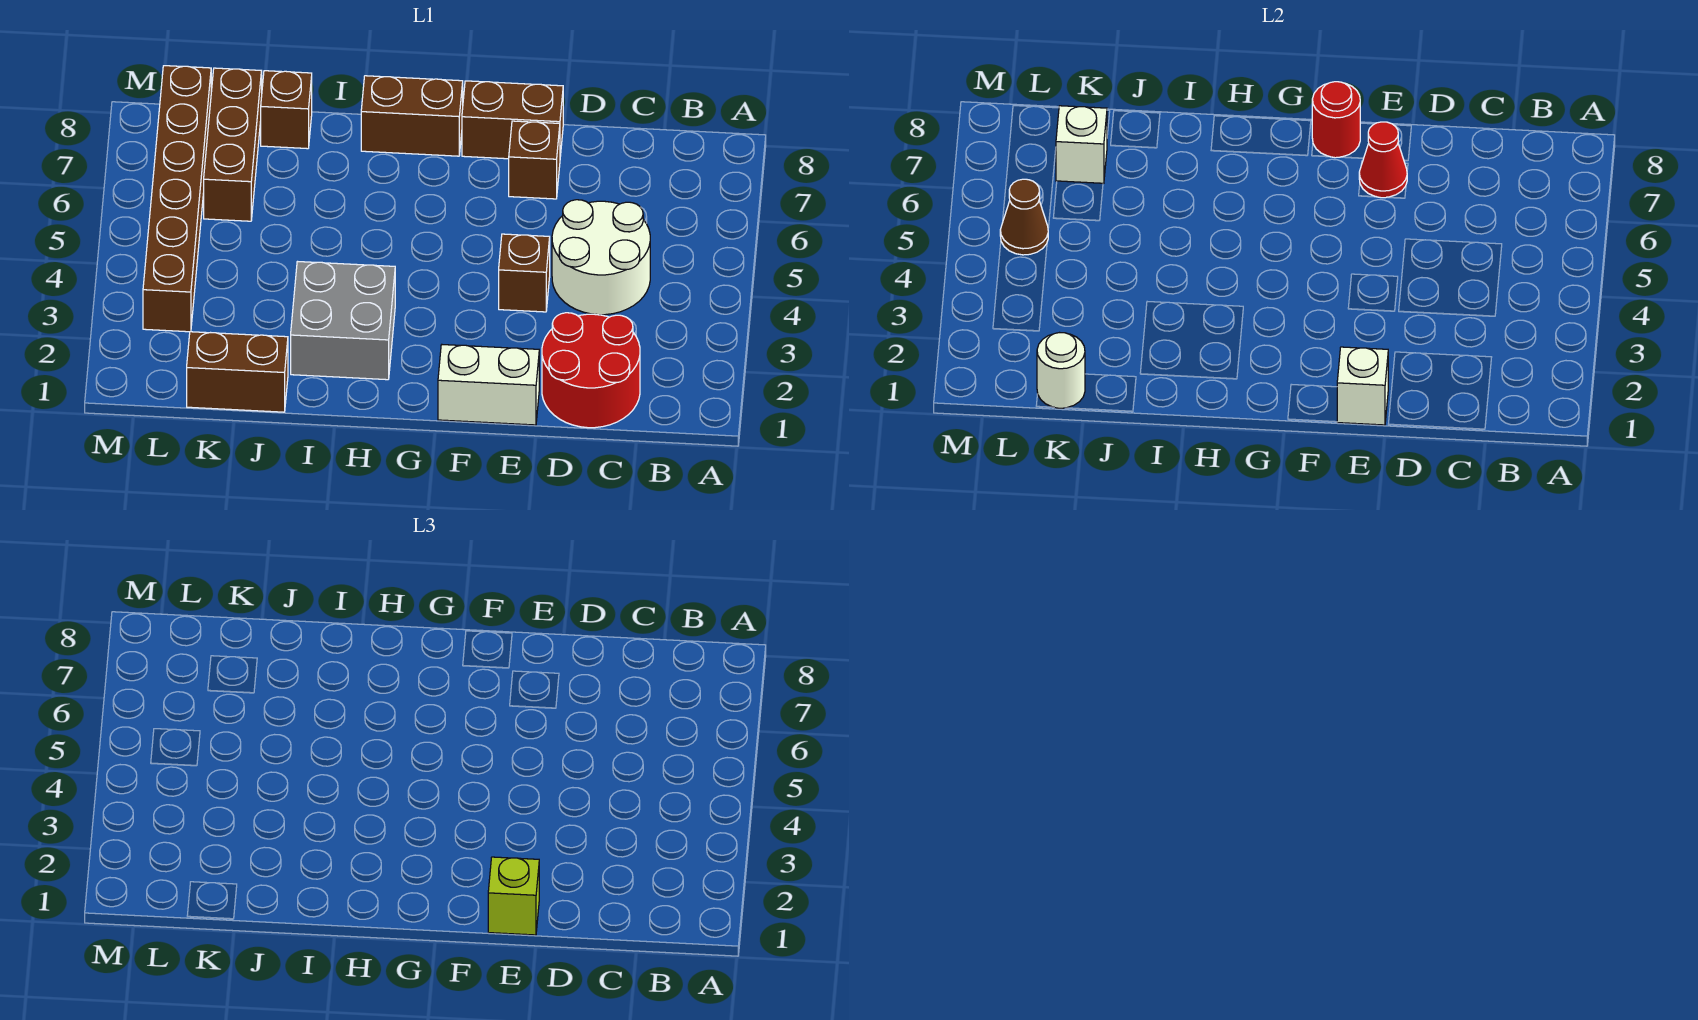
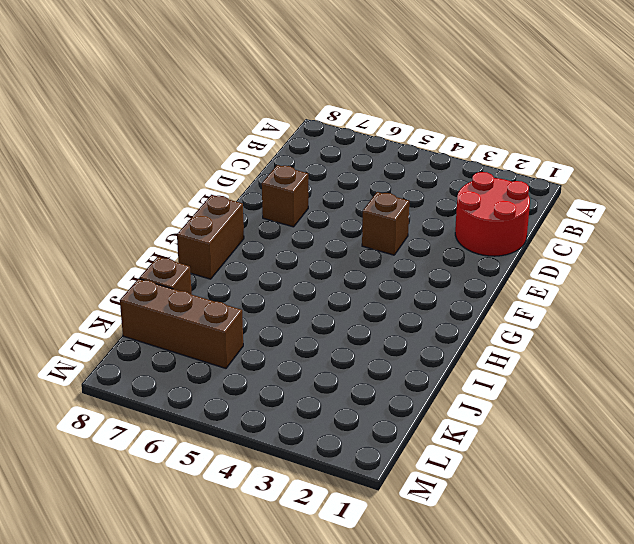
none -> white round brick C4:D5 level 1
none -> white brick E1:F1 level 1
none -> brown brick E8:F8 level 1

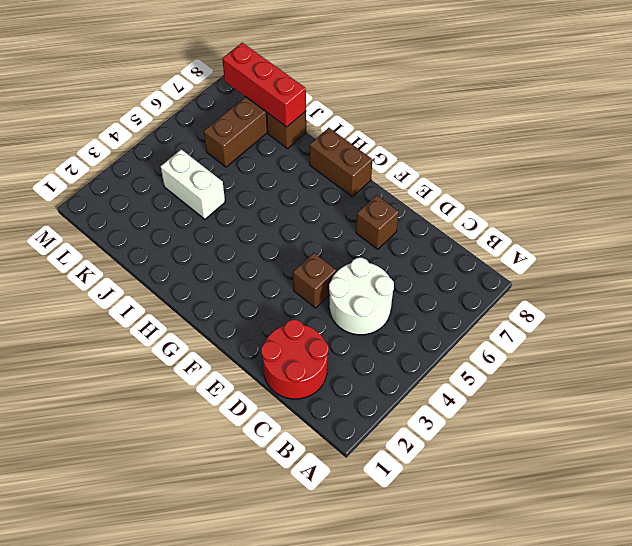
white brick J4:K4 level 1 -> white brick E1:F1 level 1
red brick J8:L8 level 2 -> none
none -> brown brick E8:F8 level 1
none -> grey brick H2:I3 level 1
none -> brown brick J1:K1 level 1

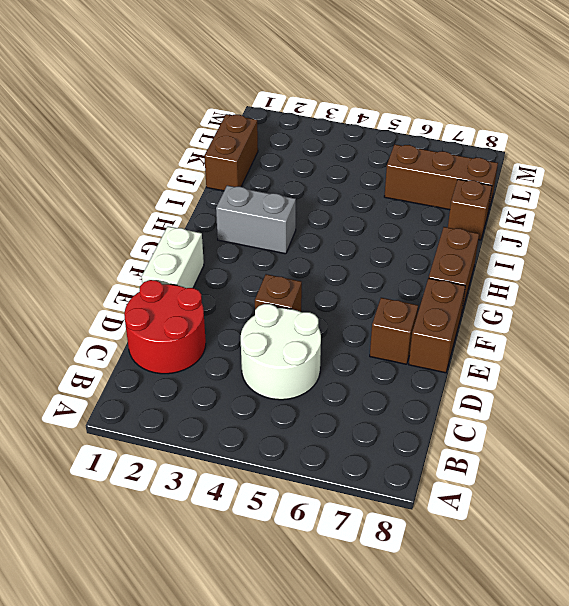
grey brick H2:H3 level 1 -> grey brick H2:I3 level 1
none -> brown brick L3:L8 level 1
none -> white brick E1 level 2
none -> red cone E7 level 2

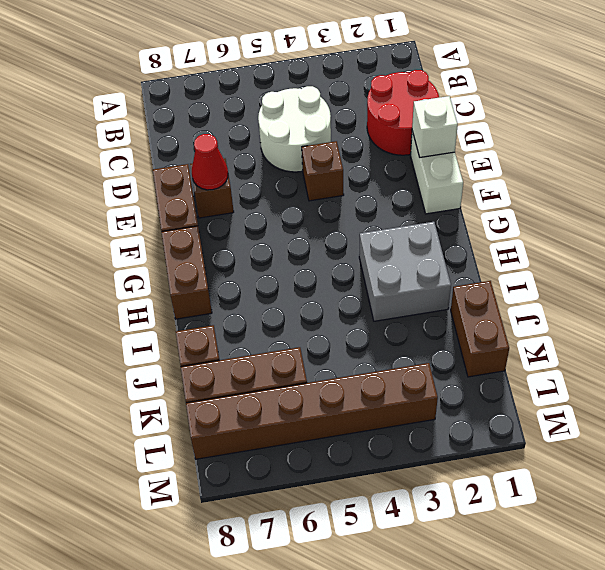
none -> red round brick F8 level 2
none -> white round brick K1 level 2
none -> white brick K7 level 2

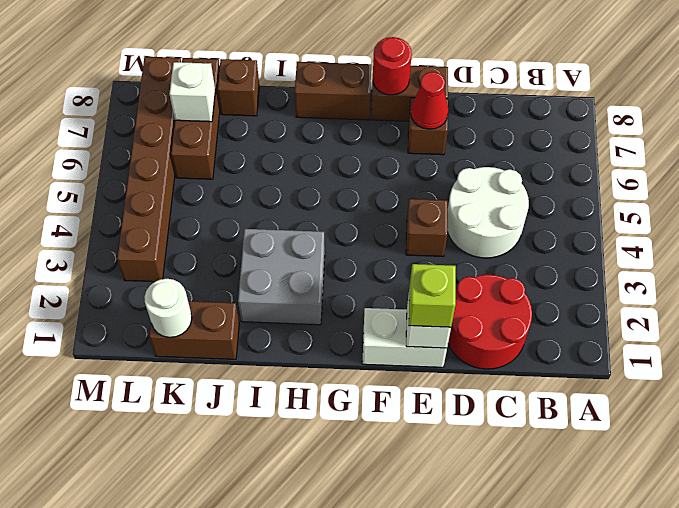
none -> brown cone L5 level 2

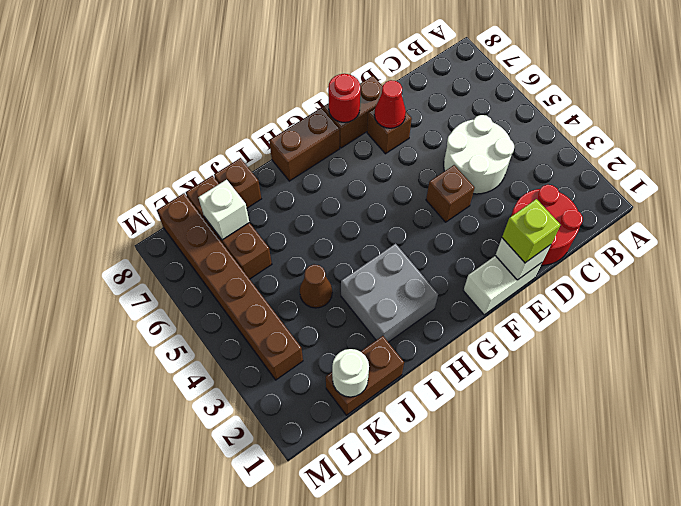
brown cone J4 level 1 -> brown cone L5 level 2

